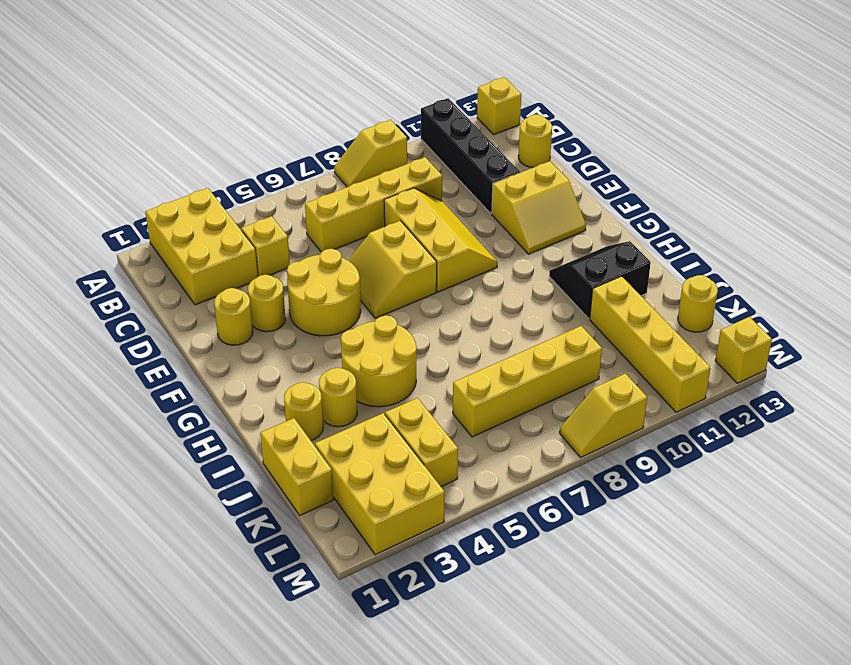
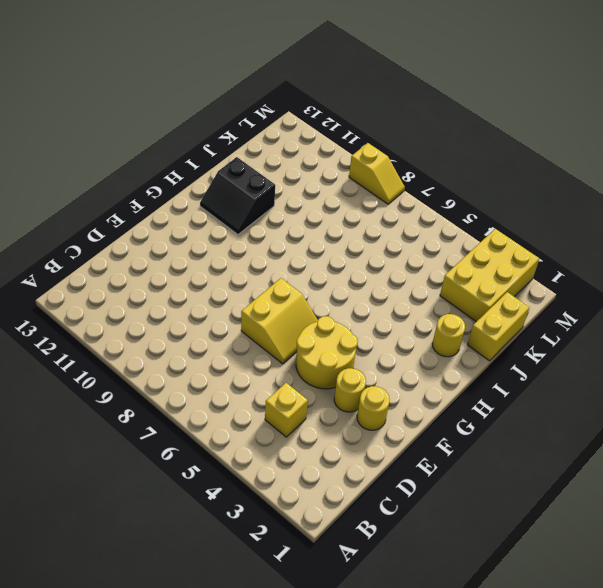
none -> yellow brick A2:C3 level 1
none -> yellow slope A8:A9 level 1 top 9
none -> black brick A11:D11 level 1

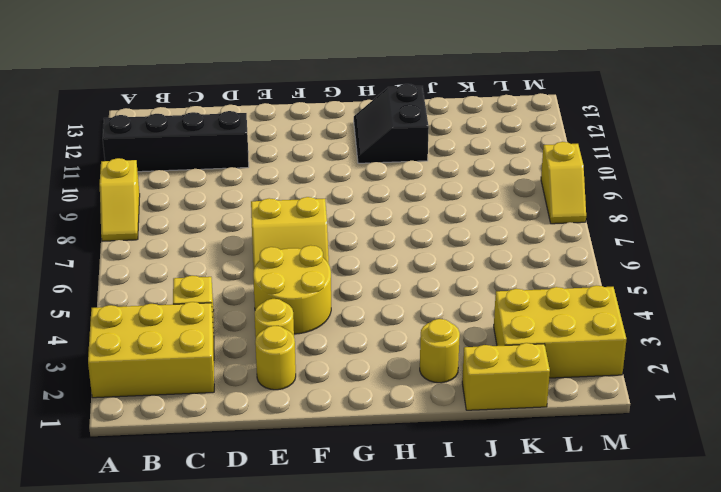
none -> yellow brick A13 level 1
none -> yellow brick C6:C9 level 1
none -> yellow round brick C13 level 1

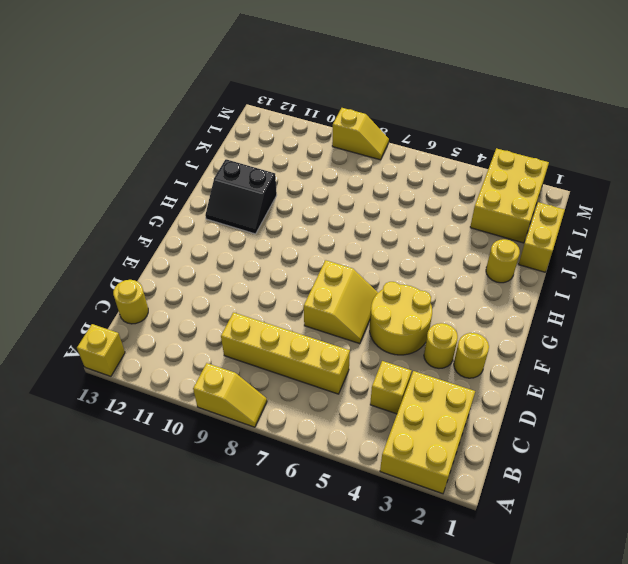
none -> black brick A11:D11 level 1
none -> yellow slope D8:F9 level 1 top 8
none -> yellow slope E11:F12 level 1 top E

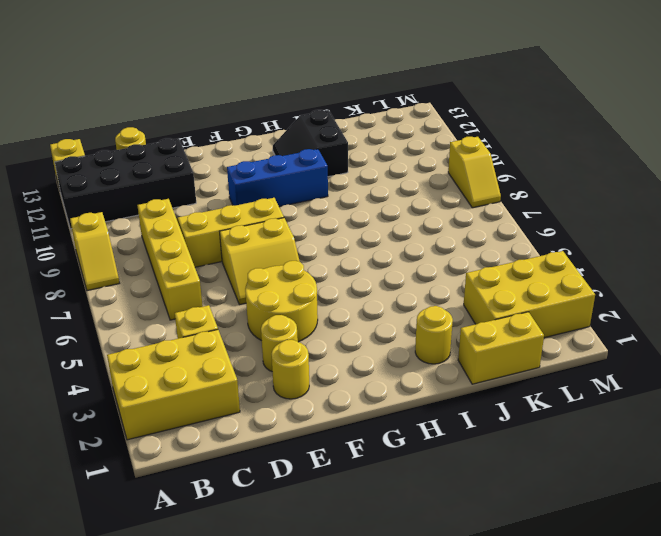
black brick A11:D12 level 1 -> black brick A11:D11 level 1
blue brick F10:H10 level 1 -> none
none -> yellow slope E11:F12 level 1 top E
none -> yellow round brick H4:I5 level 1
none -> yellow round brick I3 level 1

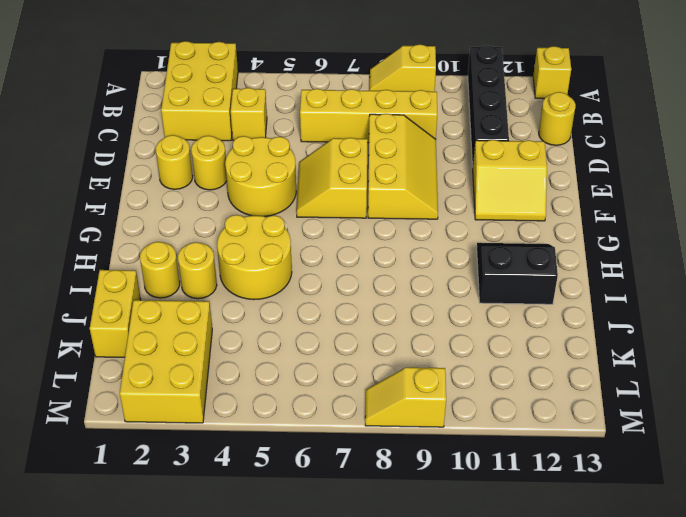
none -> yellow brick J11:M11 level 1
none -> yellow brick K4:L4 level 1
none -> yellow brick K6:K9 level 1

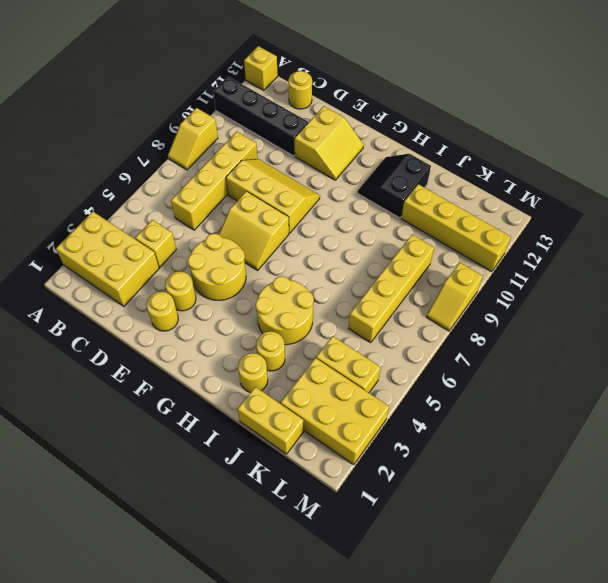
none -> yellow round brick K13 level 1
none -> yellow brick M13 level 1

